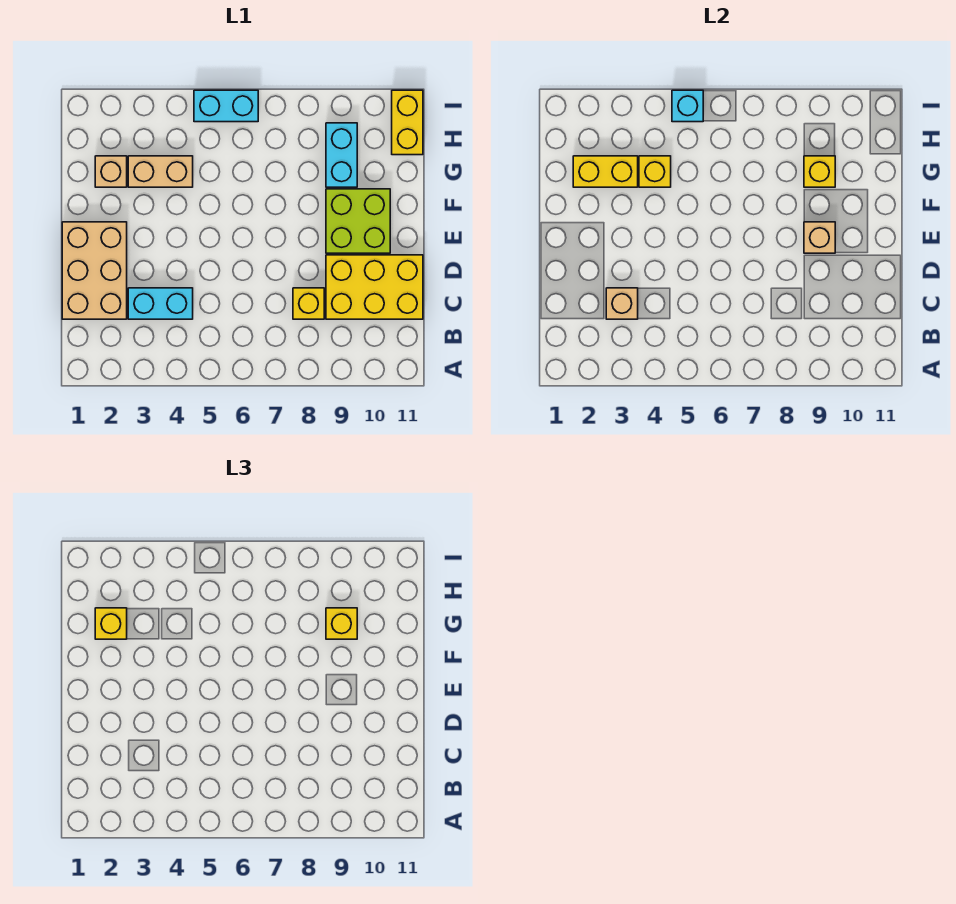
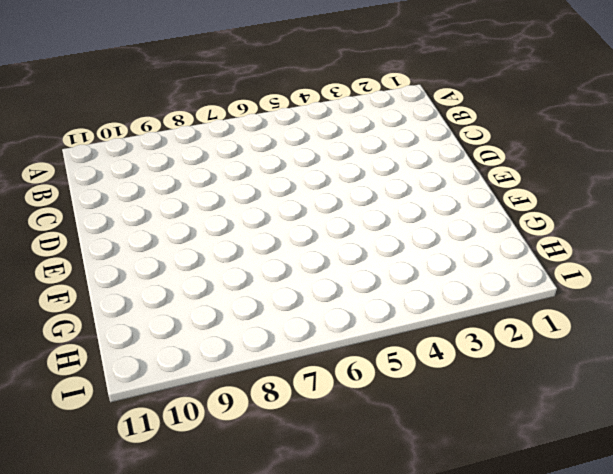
none -> tan brick C1:E2 level 1
none -> cyan brick C3:C4 level 1
none -> yellow brick C8 level 1

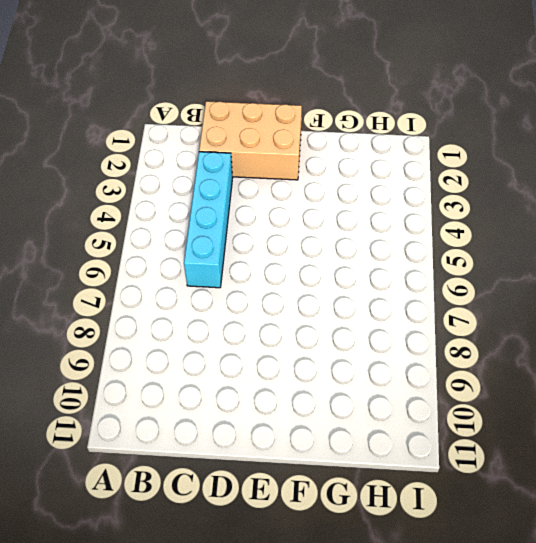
cyan brick C3:C6 level 1 -> cyan brick C3:C4 level 1
none -> yellow brick C8 level 1
none -> yellow brick C9:D11 level 1
none -> lime brick E9:F10 level 1

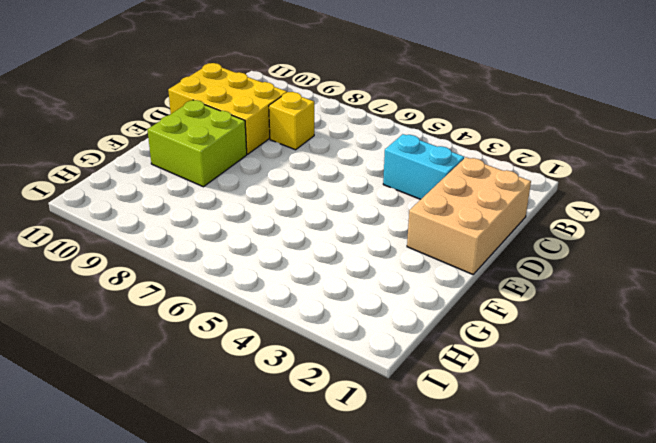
none -> tan brick G2 level 1
none -> tan brick G3:G4 level 1
none -> cyan brick G9:H9 level 1

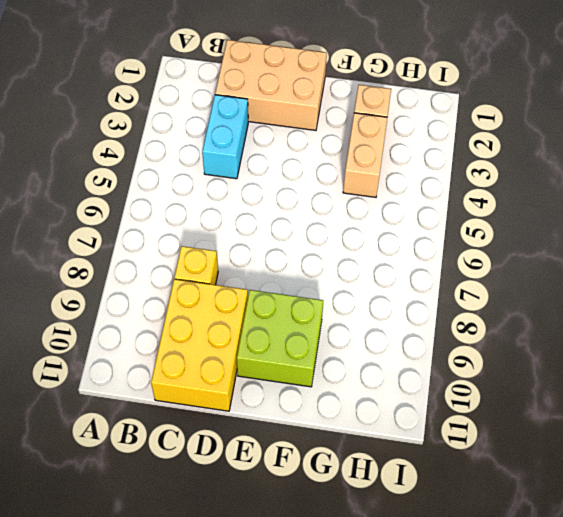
none -> cyan brick G9:H9 level 1
none -> yellow brick H11:I11 level 1
none -> cyan brick I5:I6 level 1

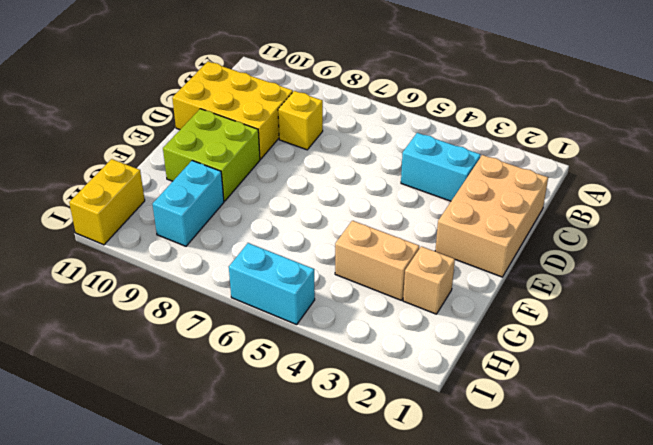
none -> tan brick C3 level 2
none -> tan brick E9 level 2
none -> yellow brick G2:G3 level 2

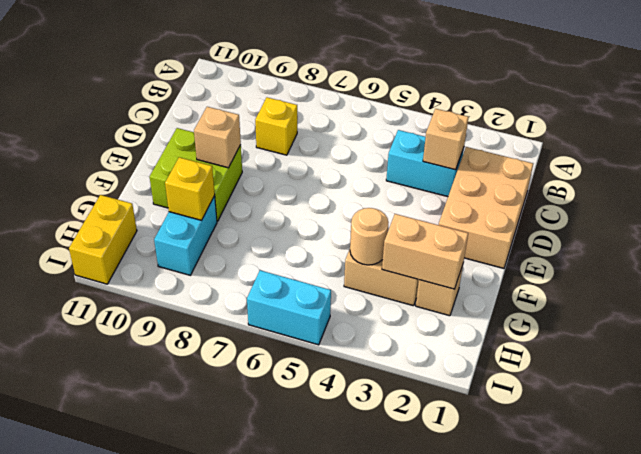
tan brick G2:G3 level 2 -> yellow brick G2:G3 level 2
tan round brick G4 level 2 -> yellow brick G4 level 2
none -> yellow brick C9:D11 level 1
none -> cyan brick I5 level 2
none -> yellow brick G2 level 3

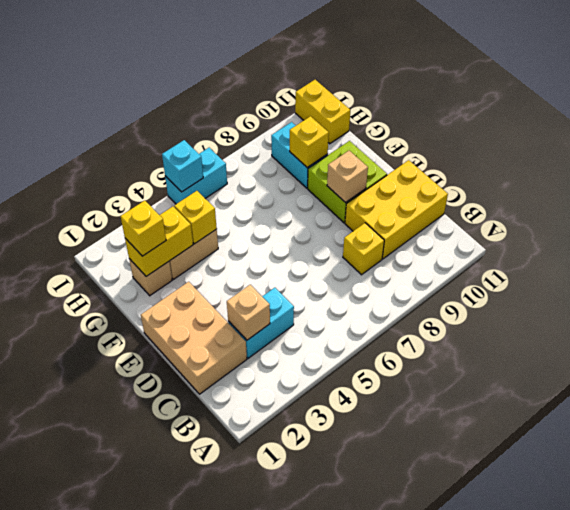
none -> yellow brick G9 level 3

